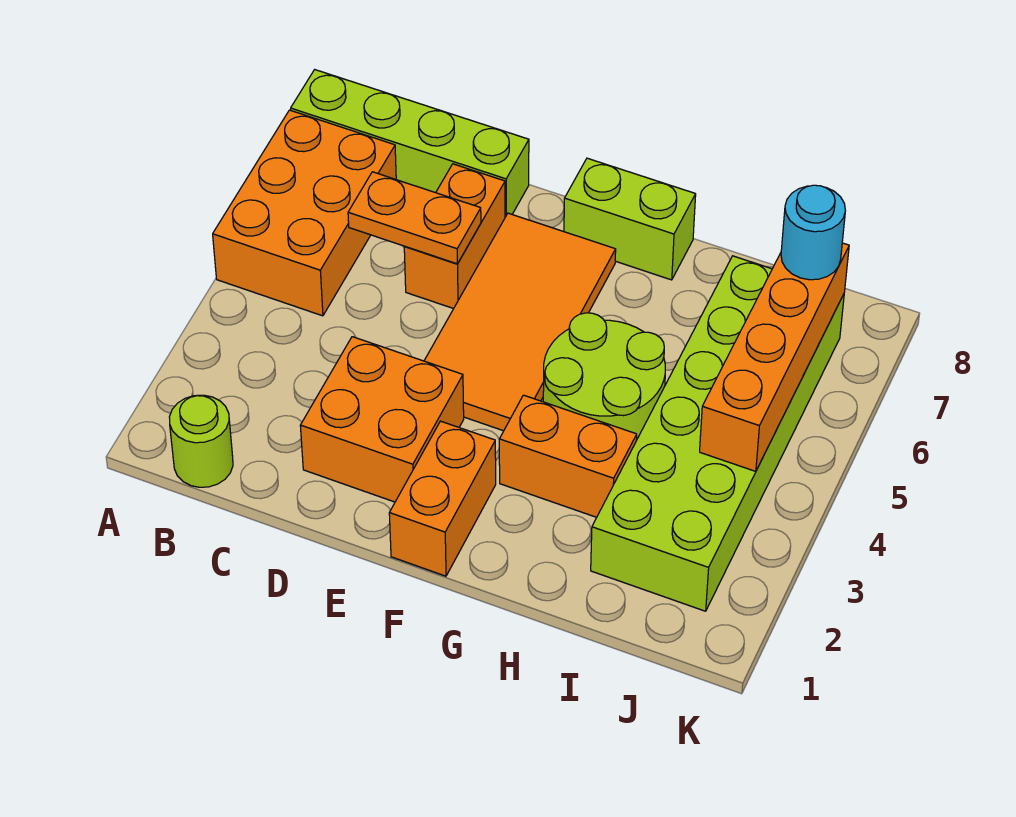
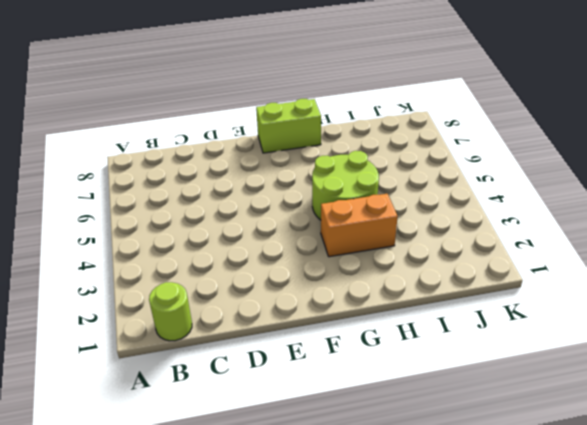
none -> orange brick A5:B7 level 1
none -> lime brick A8:D8 level 1
none -> orange brick D2:E3 level 1

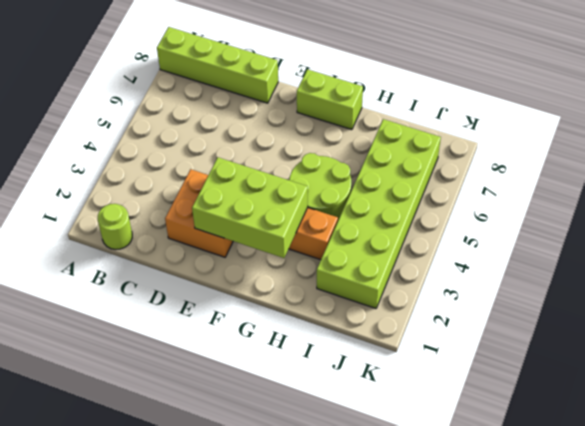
lime brick E2:G3 level 2 -> none
none -> orange brick A5:B7 level 1
none -> orange brick D6:D7 level 1
none -> orange tile E4:F7 level 1

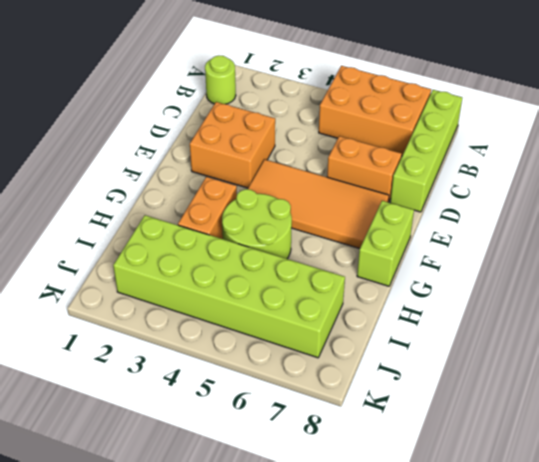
none -> orange brick F1:F2 level 1
none -> orange plate C6:D6 level 2
none -> orange brick J4:J7 level 2

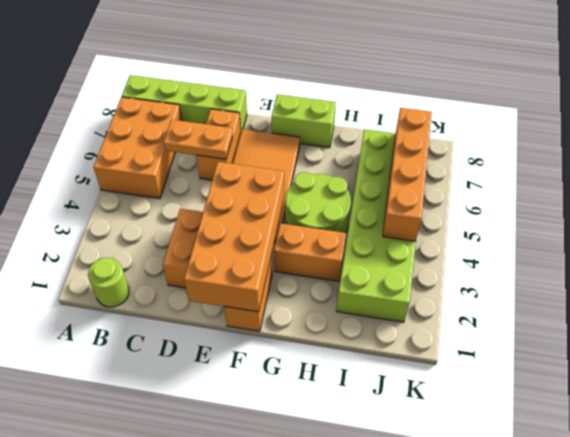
orange brick E1:F4 level 2 -> none
none -> cyan round brick J7 level 3

